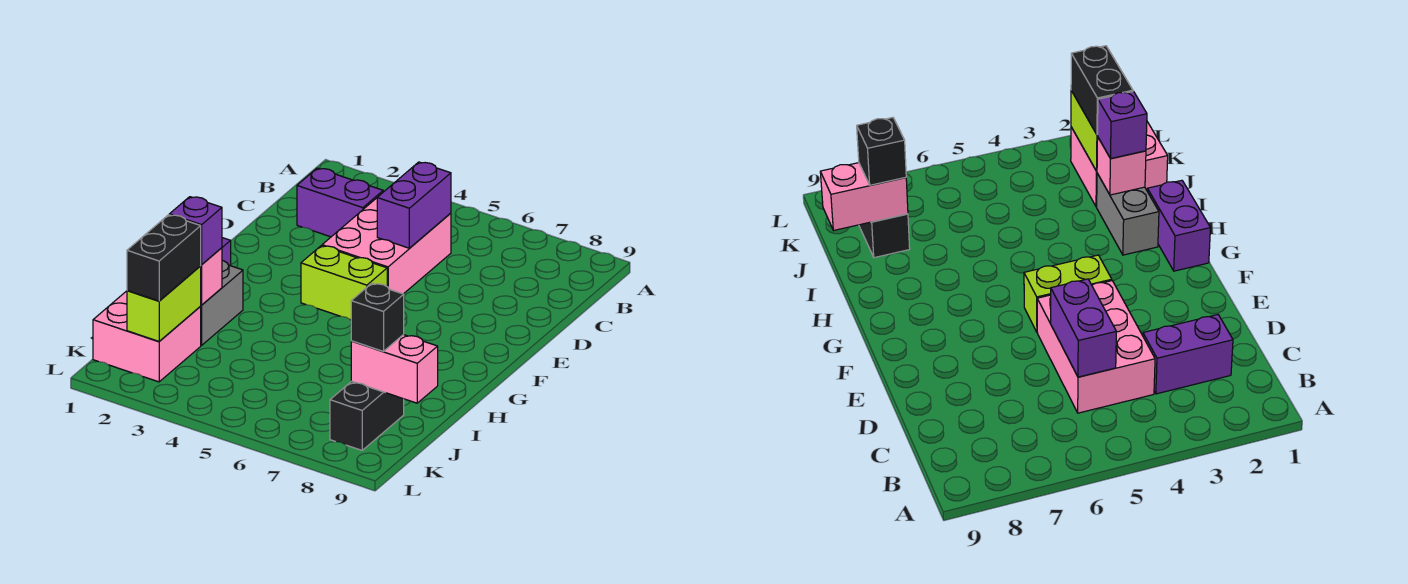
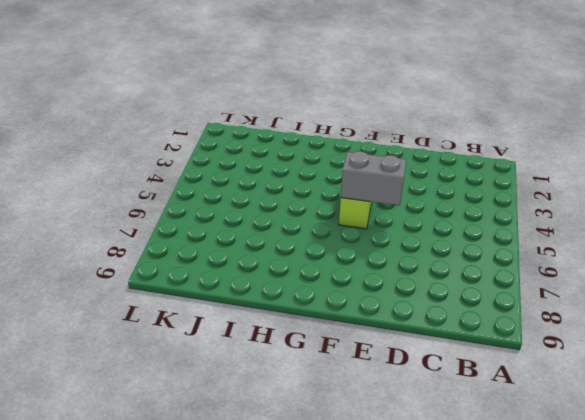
grey brick E5:F5 level 2 -> grey brick H2:I2 level 1
none -> purple brick C2:C3 level 1
none -> pink brick C4:E5 level 1
none -> purple brick G1:H1 level 1

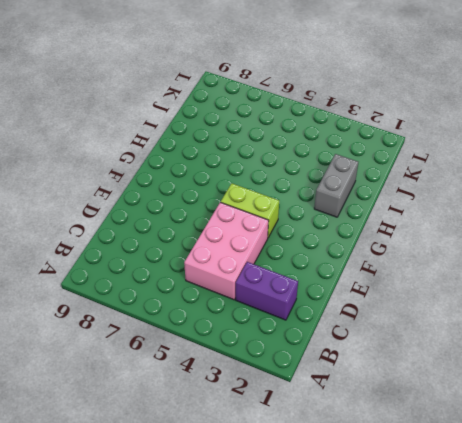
none -> purple brick G1:H1 level 1
none -> pink brick J1:K2 level 1
none -> black brick J8:K8 level 1

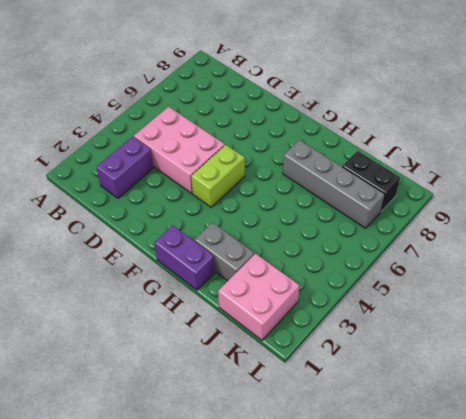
grey brick H7:K7 level 1 -> none
none -> purple brick C5:D5 level 2
none -> pink brick I2 level 2
none -> lime brick J2:K2 level 2

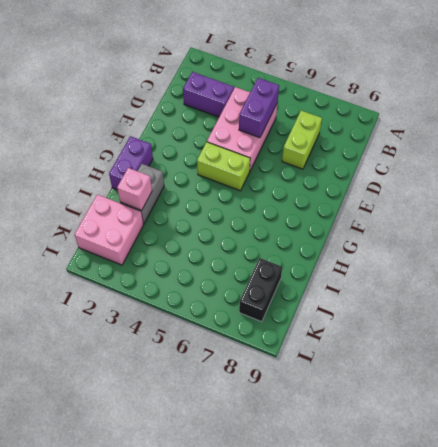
lime brick C7:D7 level 1 -> lime brick J2:K2 level 2
none -> pink brick J8:J9 level 2
none -> purple brick I2 level 3
none -> black brick J2:K2 level 3

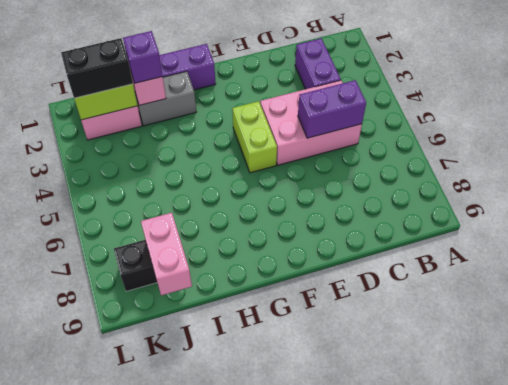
none -> black brick J8 level 3

